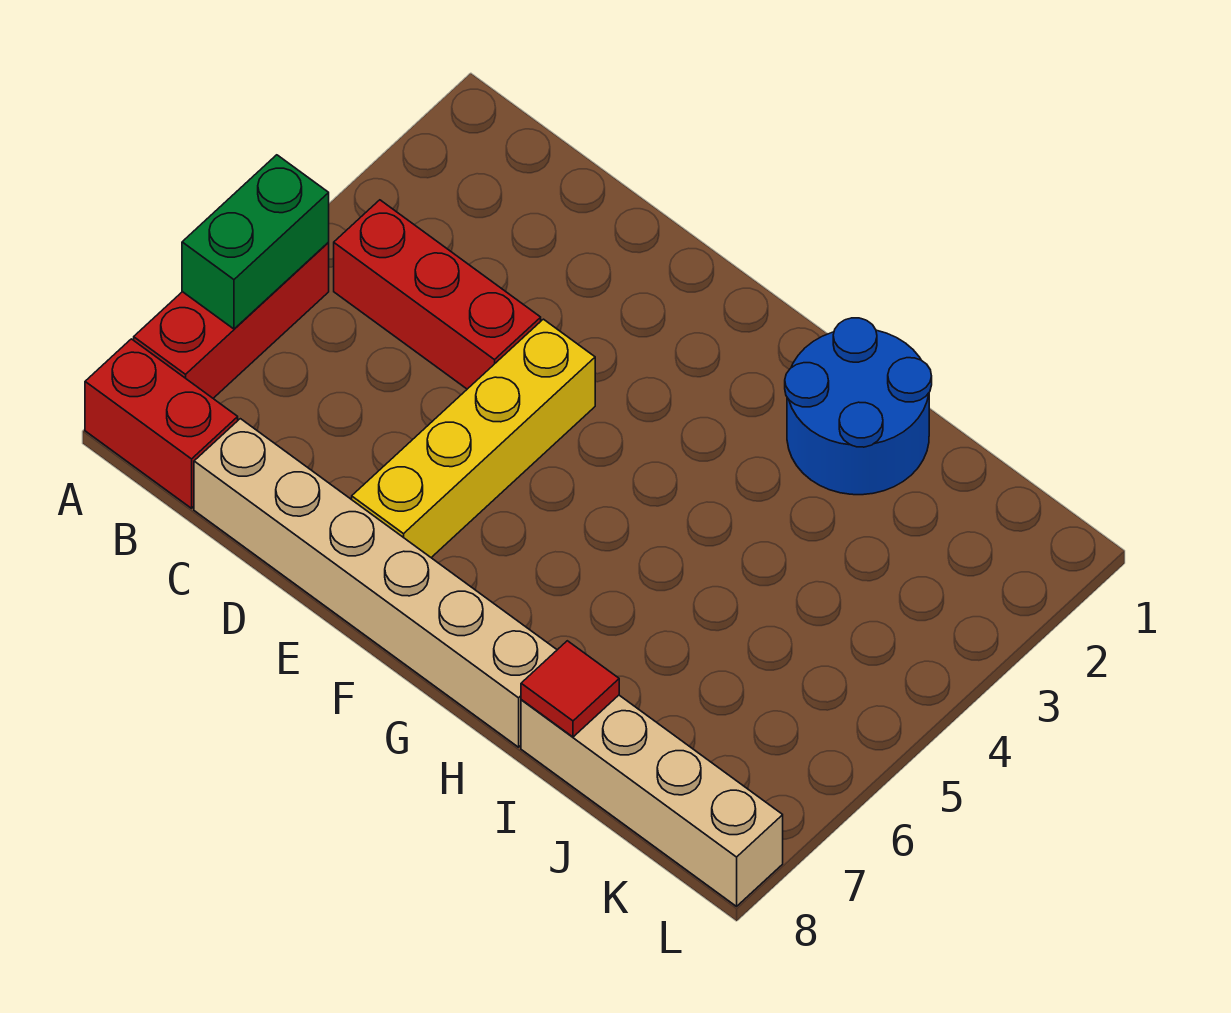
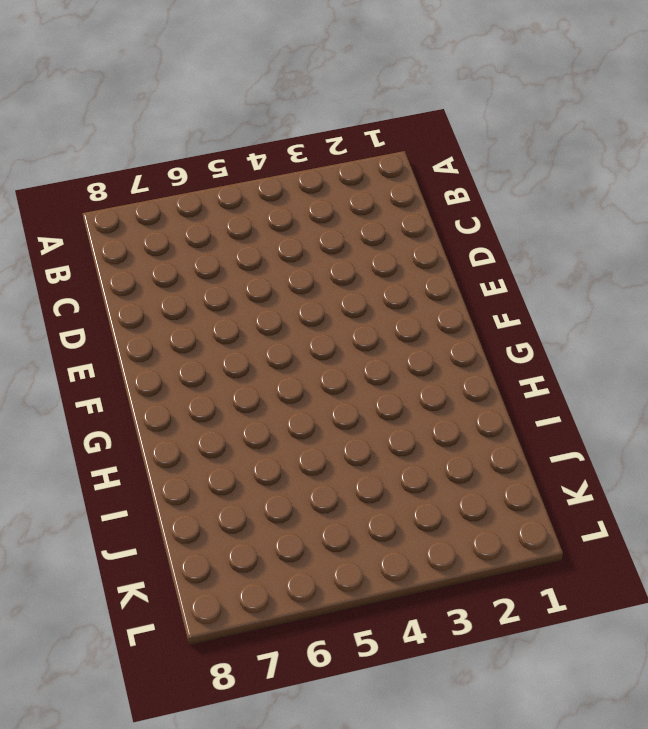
none -> red brick A5:A7 level 1
none -> red brick A8:B8 level 1

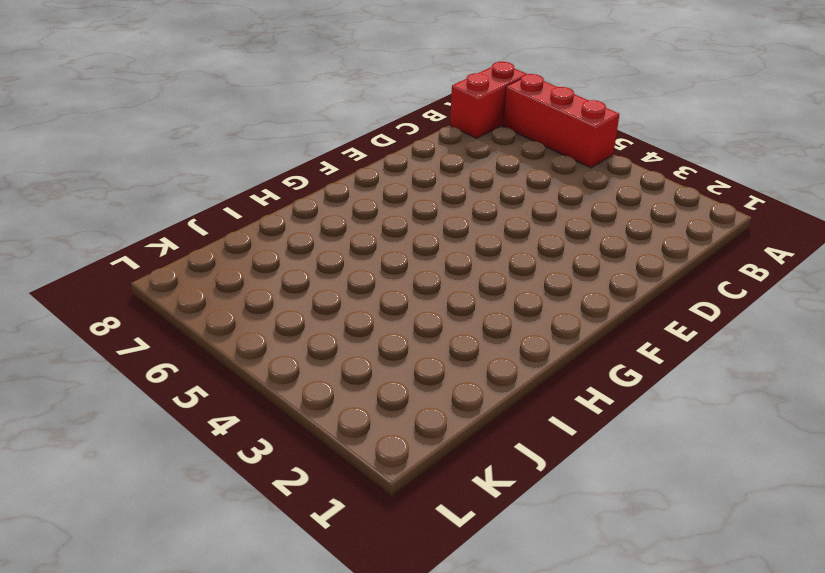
none -> red brick B4:D4 level 1
none -> tan brick C8:H8 level 1

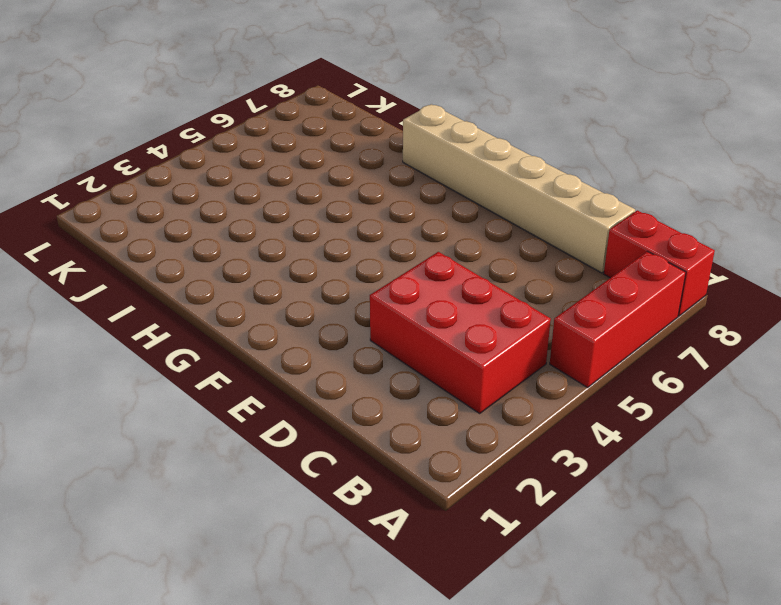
red brick B3:D4 level 1 -> red brick B4:D4 level 1
none -> yellow brick E4:E7 level 1
none -> blue round brick H1:I2 level 1

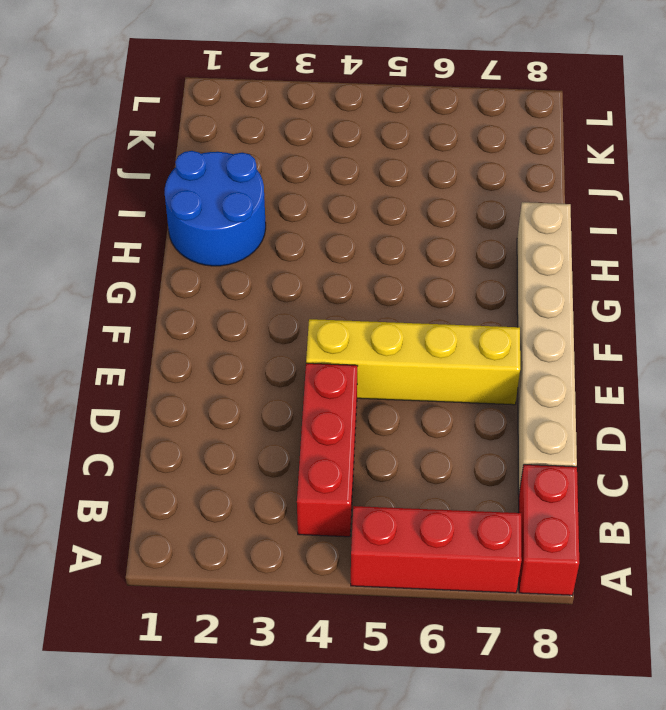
none -> tan brick I8:L8 level 1
none -> green brick A5:A6 level 2

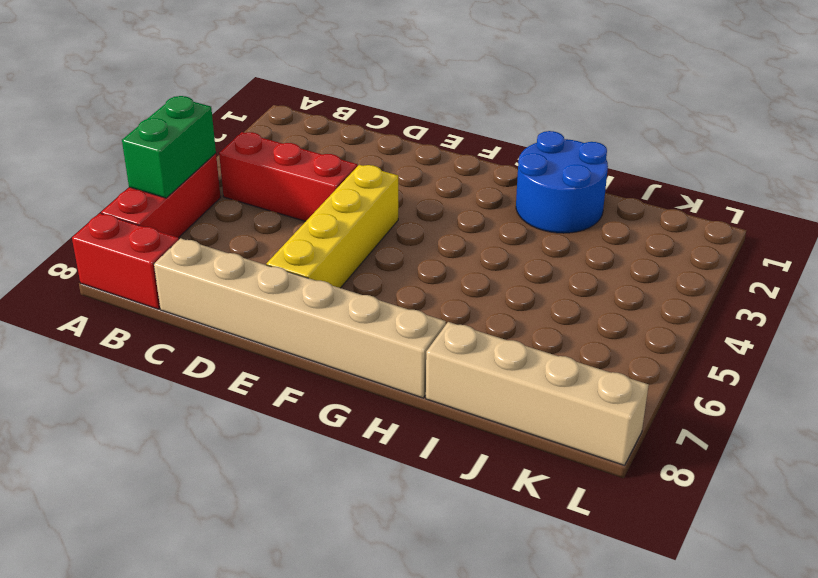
none -> red tile I8 level 2

